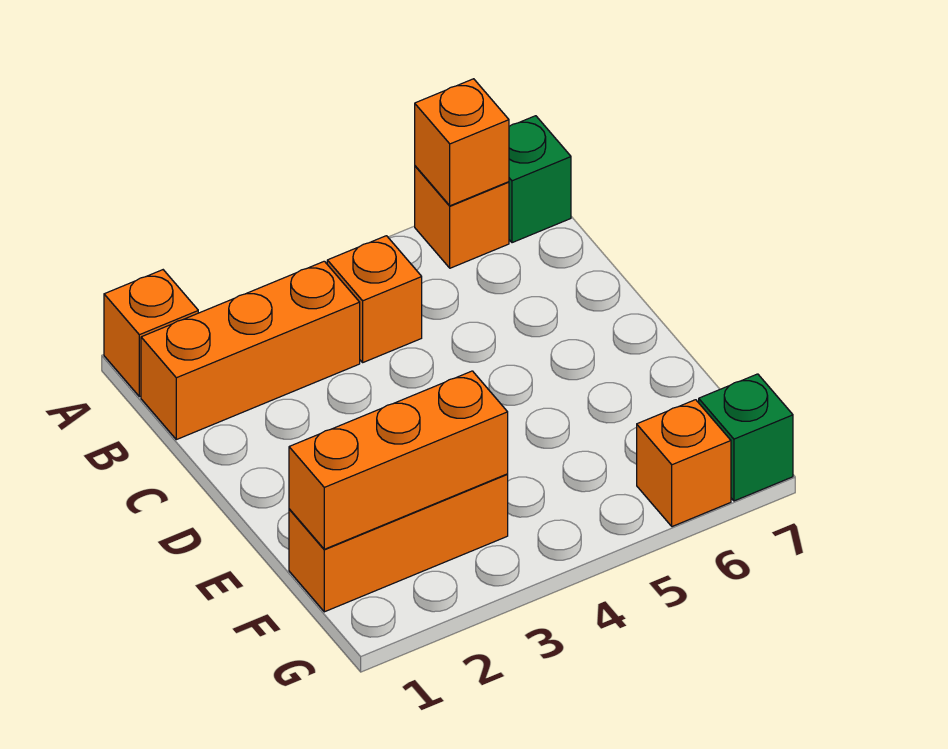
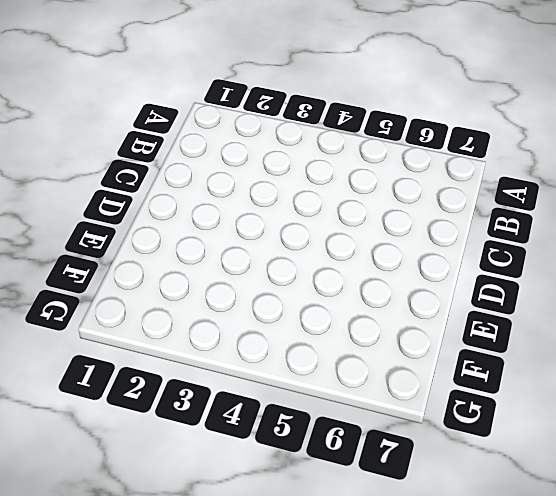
none -> orange brick A1 level 1
none -> orange brick A6 level 1

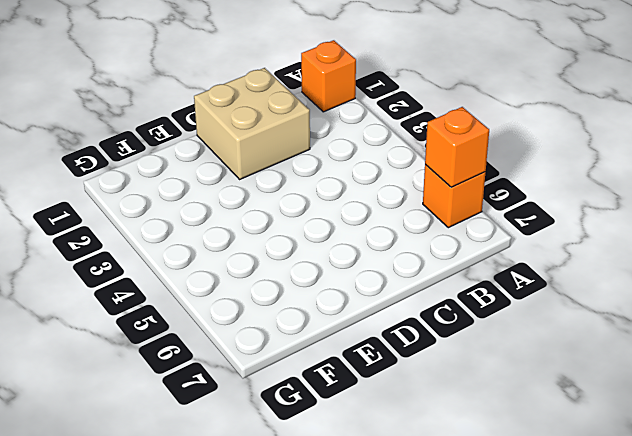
tan brick C1:D2 level 1 -> none
none -> green brick A7 level 1
none -> orange brick B1:B3 level 1

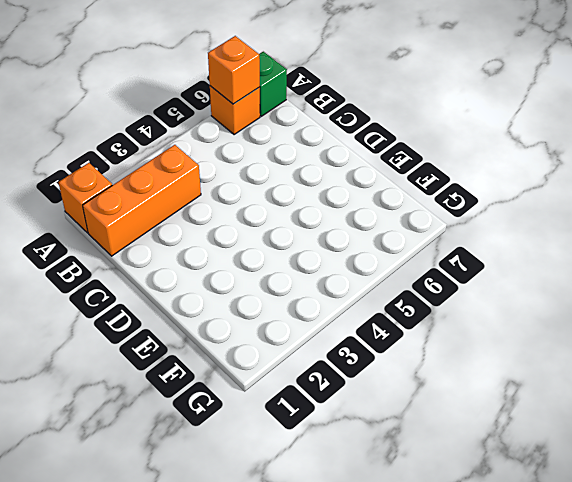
none -> orange brick B4 level 1
none -> orange brick F1:F3 level 1

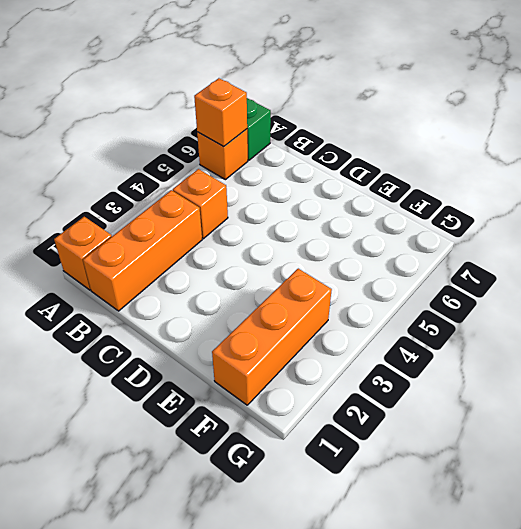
none -> orange brick G6 level 1
none -> green brick G7 level 1

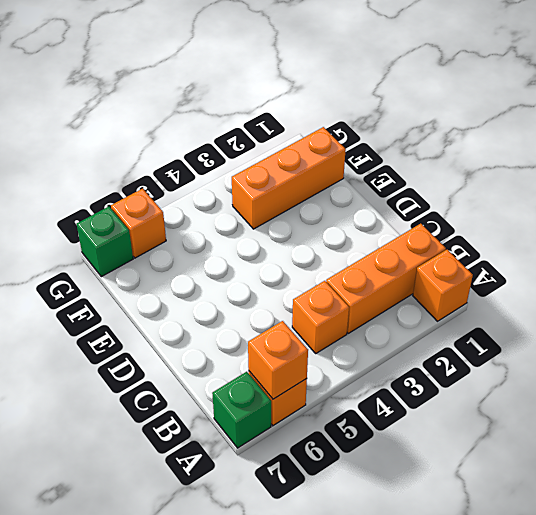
none -> orange brick F1:F3 level 2

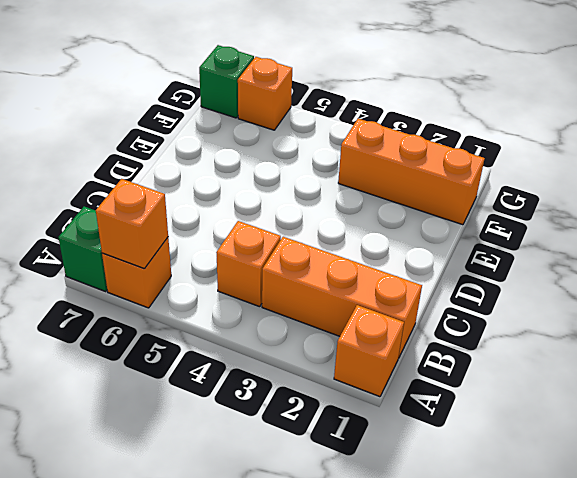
none -> orange brick F1:F3 level 2

